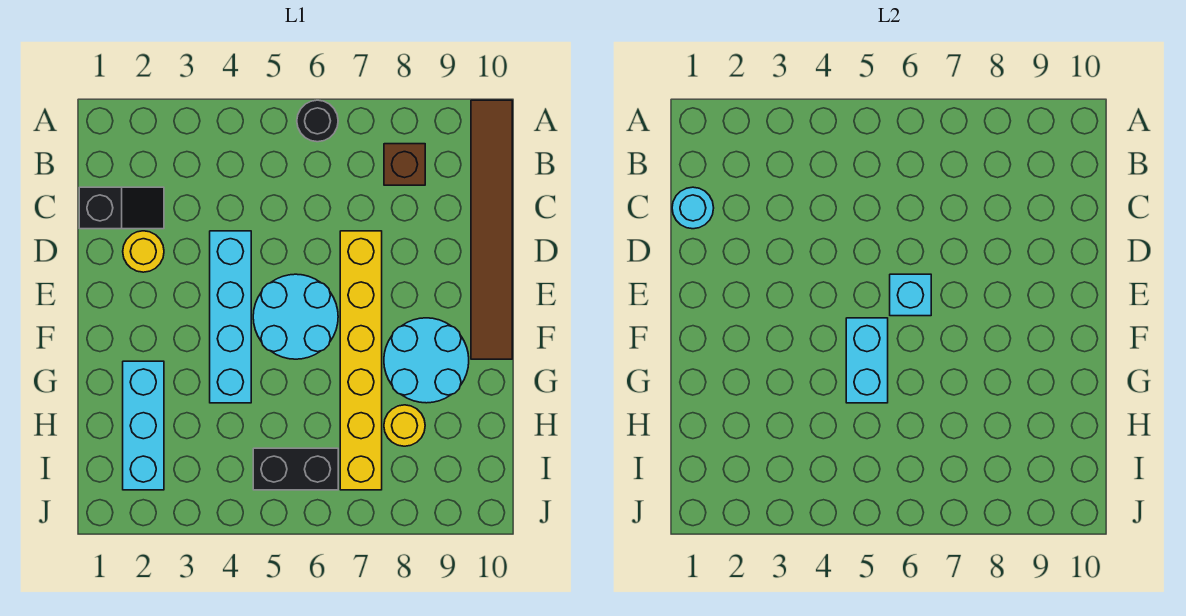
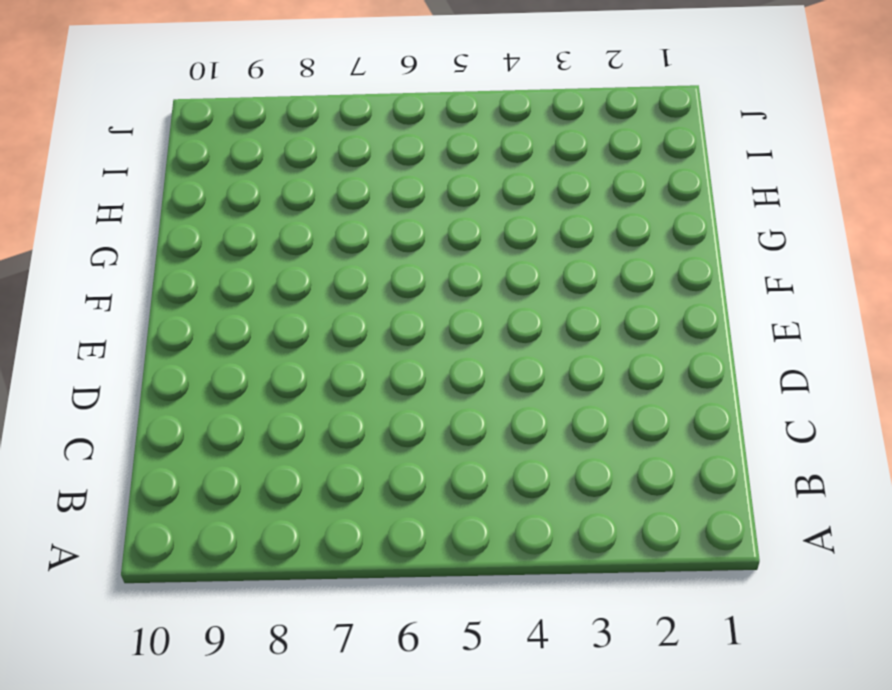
none -> black round brick A6 level 1
none -> brown tile A10:F10 level 1
none -> brown brick B8 level 1

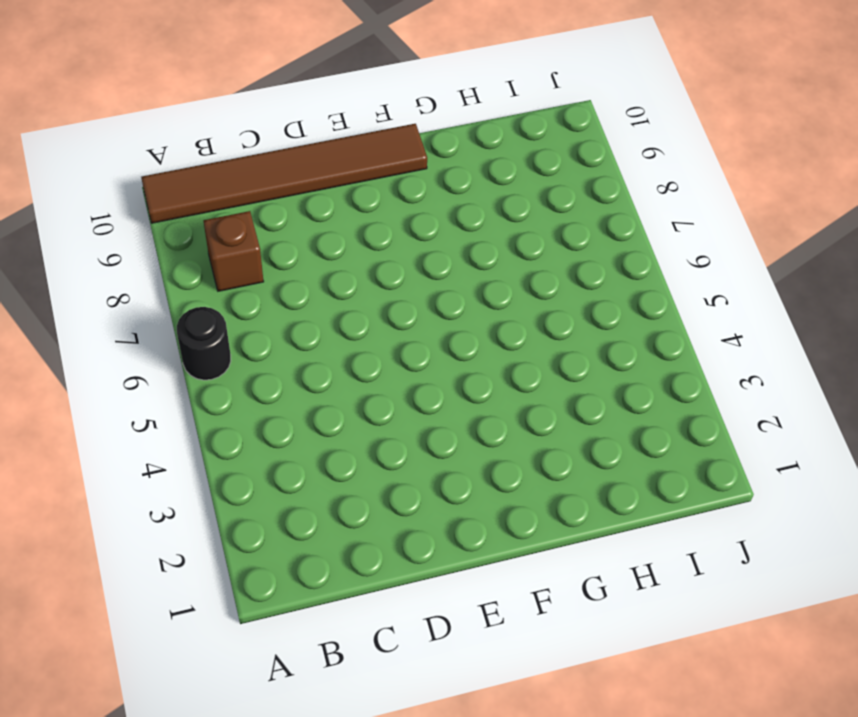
none -> black slope C1:C2 level 1 top 1
none -> yellow round brick D2 level 1
none -> cyan brick D4:G4 level 1

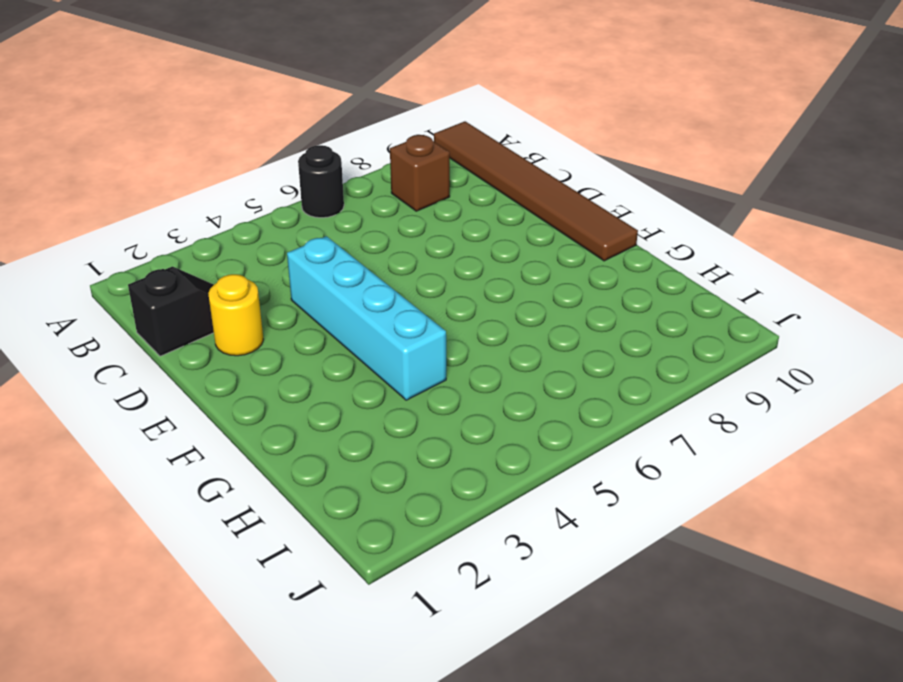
none -> yellow brick D7:I7 level 1
none -> cyan round brick E5:F6 level 1
none -> cyan round brick F8:G9 level 1

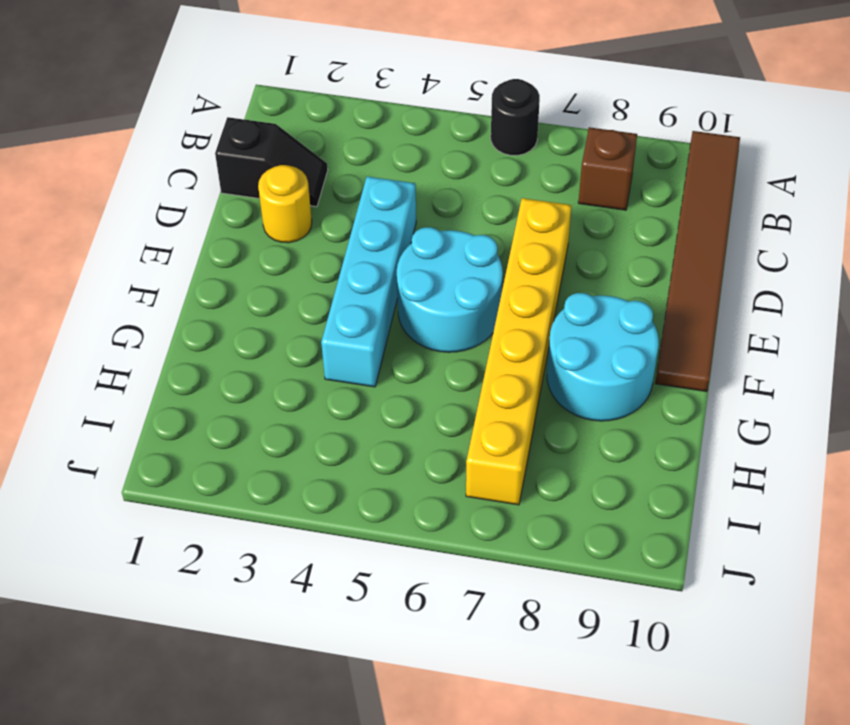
none -> cyan brick G2:I2 level 1
none -> yellow round brick H8 level 1
none -> black brick I5:I6 level 1

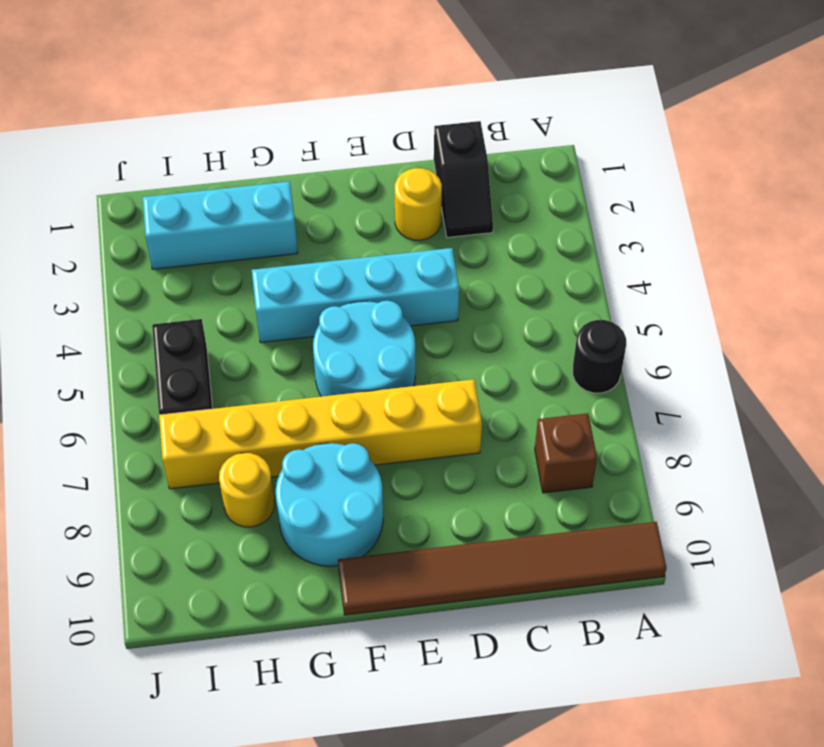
none -> cyan round brick C1 level 2
none -> cyan brick E6 level 2
none -> cyan brick F5:G5 level 2

